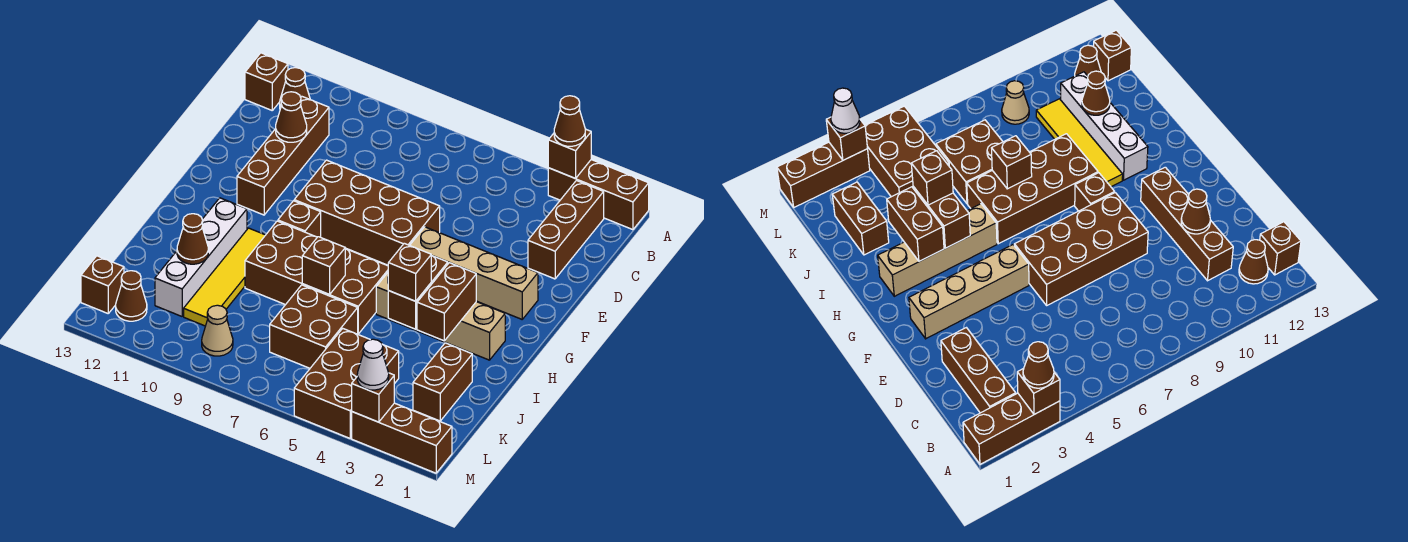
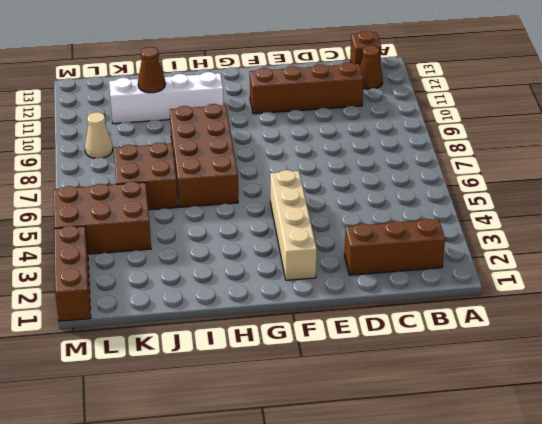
none -> brown brick A1:A3 level 1
none -> brown brick E6:F9 level 1
none -> brown brick G9 level 1

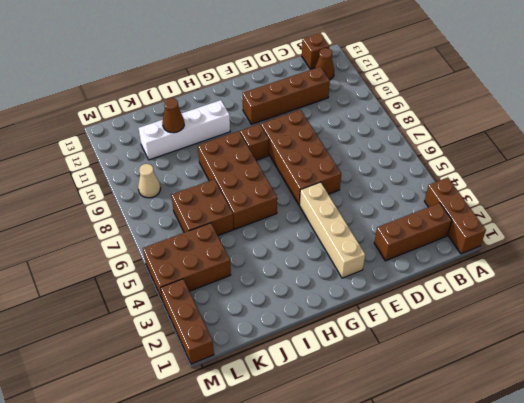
none -> tan brick H2:H5 level 1
none -> yellow tile H10:K10 level 1
none -> brown brick J2:K2 level 1

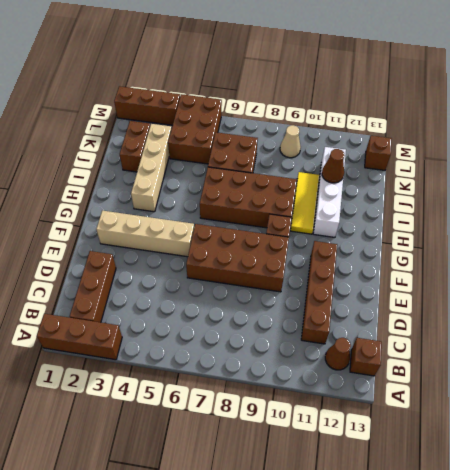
tan brick H3:K3 level 1 -> tan brick H2:H5 level 1
yellow tile H10:J10 level 1 -> yellow tile H10:K10 level 1
none -> brown cone L12 level 1
none -> brown brick A3 level 2
none -> brown cone D11 level 2

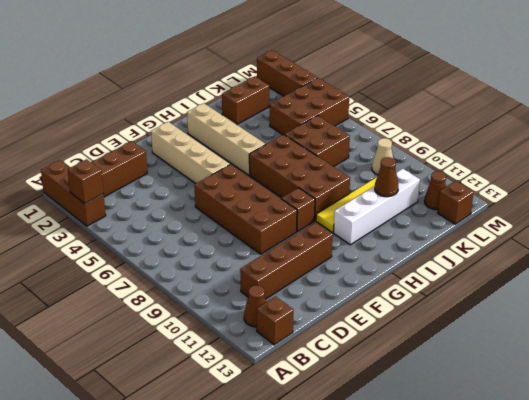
none -> brown cone D11 level 2
none -> brown brick H3:I3 level 2
none -> brown brick H4:I4 level 2

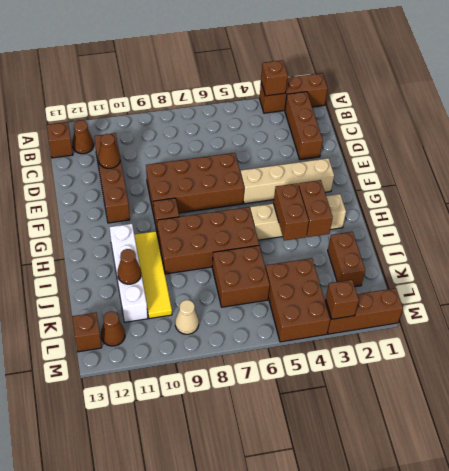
none -> brown brick I7 level 2
none -> brown cone A3 level 3
none -> brown brick I4 level 3

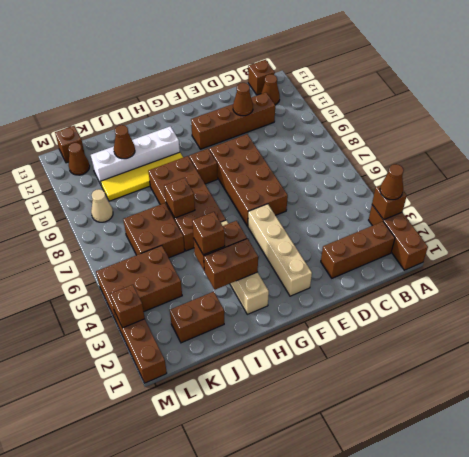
none -> white cone M3 level 3

